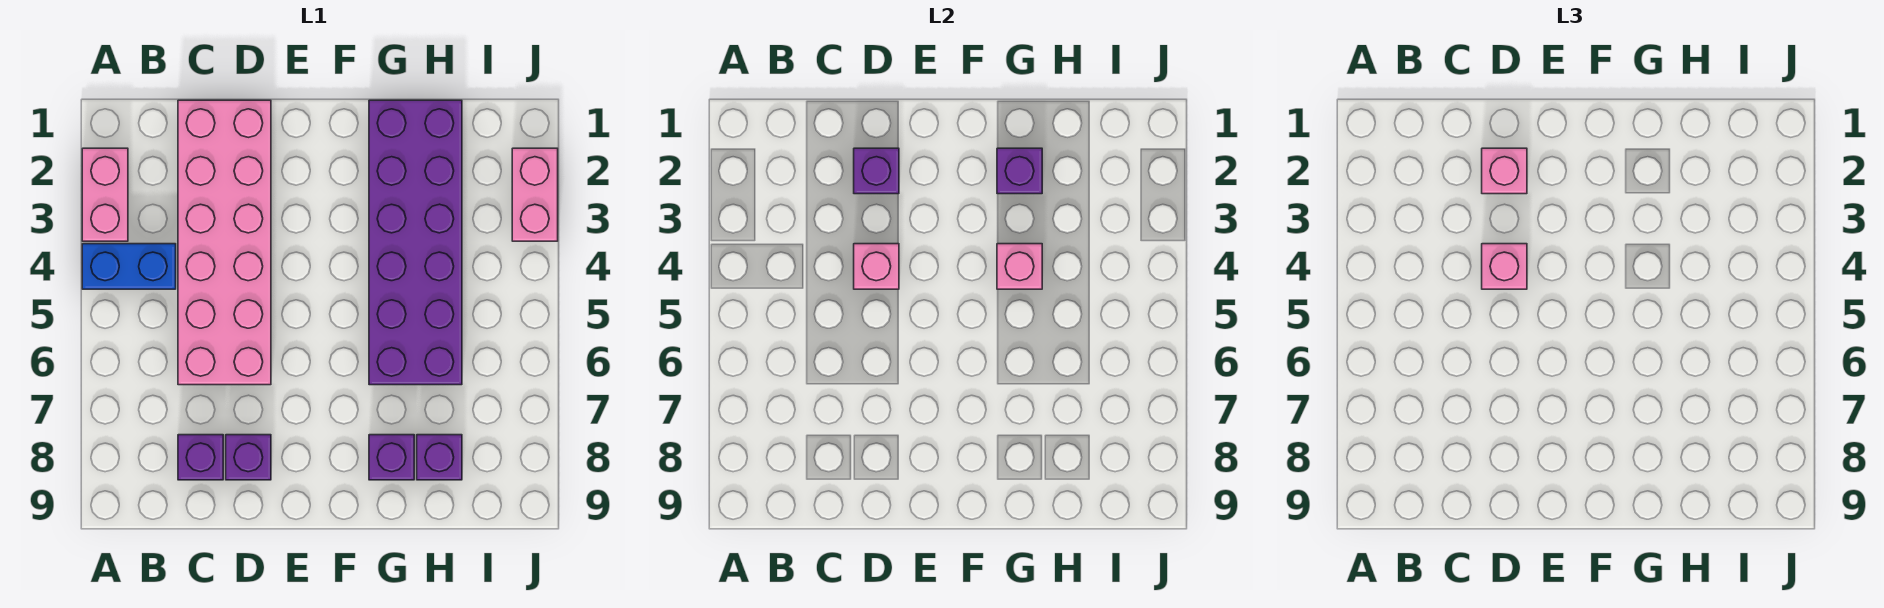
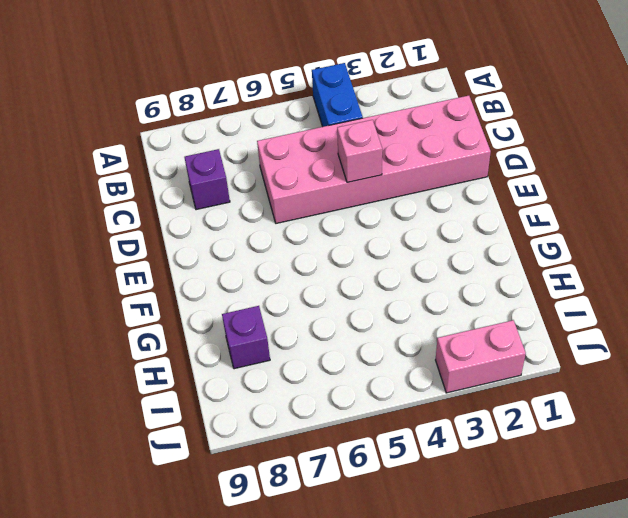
none -> pink brick A2:A3 level 1
none -> purple brick D8 level 1
none -> purple brick G1:H6 level 1

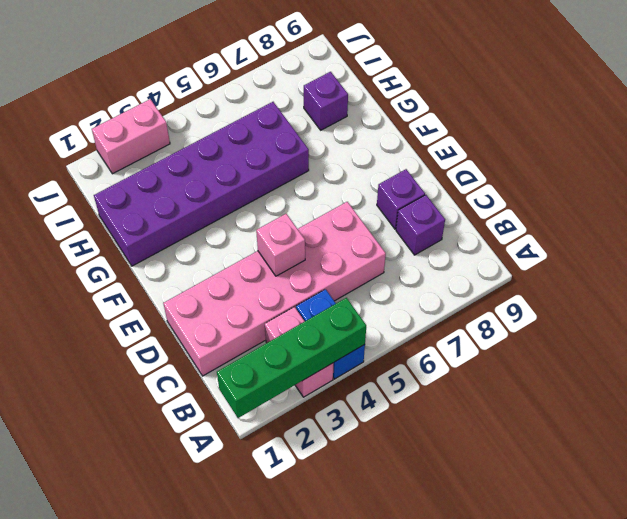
green brick A1:A4 level 2 -> none
pink brick A3:B3 level 1 -> pink brick A2:A3 level 1
none -> purple brick G8 level 1
none -> purple brick D2 level 2
none -> purple brick G2 level 2

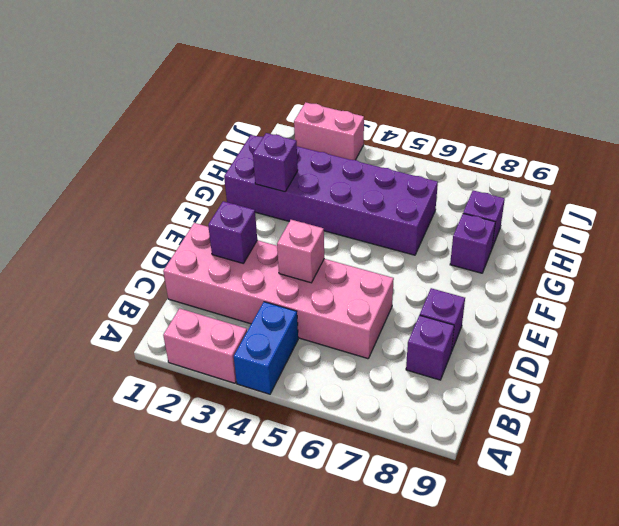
none -> pink brick G4 level 2
none -> pink brick D2 level 3
none -> pink brick D4 level 3

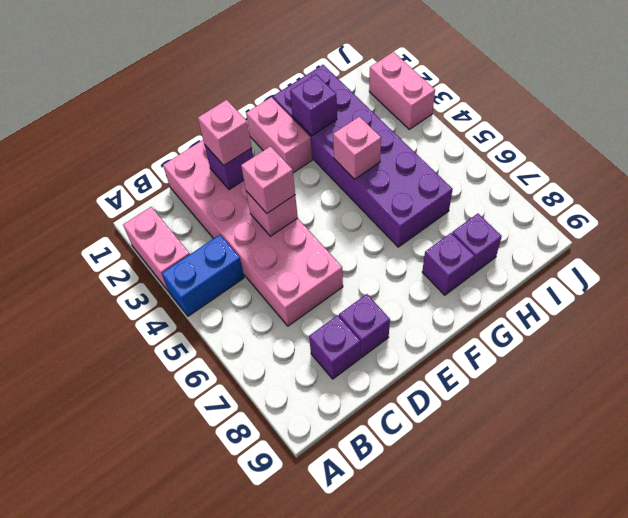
pink brick F1:F2 level 1 -> none

